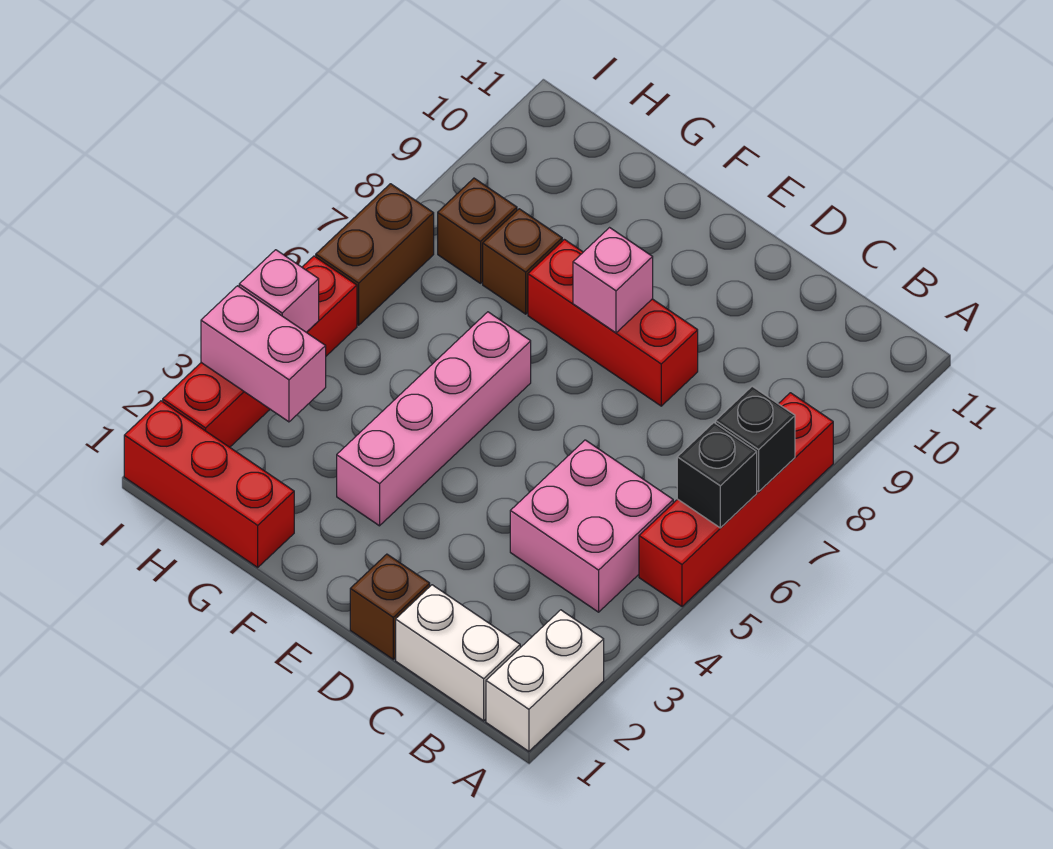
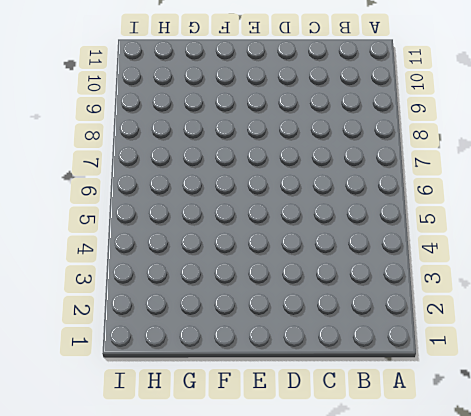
none -> white brick A1:A2 level 1
none -> red brick A5:A8 level 1
none -> white brick B1:C1 level 1

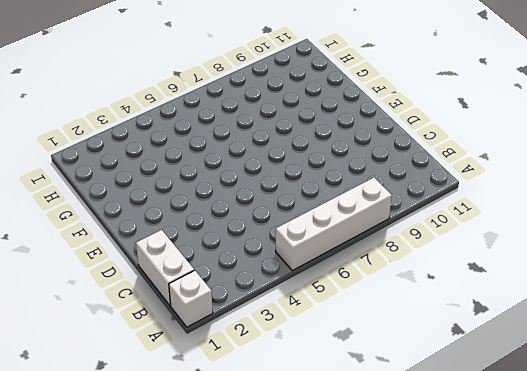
white brick A1 level 1 -> white brick A1:A2 level 1
white brick A5:A8 level 1 -> red brick A5:A8 level 1
none -> pink brick B4:C5 level 1
none -> brown brick D1 level 1
none -> red brick D8:F8 level 1

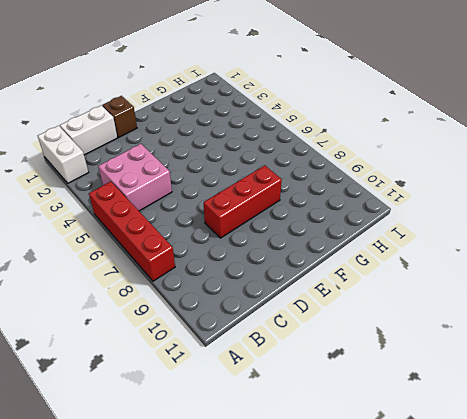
none -> pink brick F3:F6 level 1
none -> red brick G1:I1 level 1
none -> brown brick G8 level 1

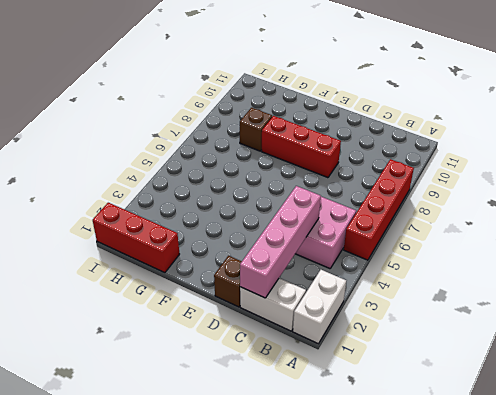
pink brick C1:C4 level 2 -> pink brick F3:F6 level 1
none -> brown brick H8 level 1
none -> red brick I2:I5 level 1
none -> brown brick I6:I7 level 1

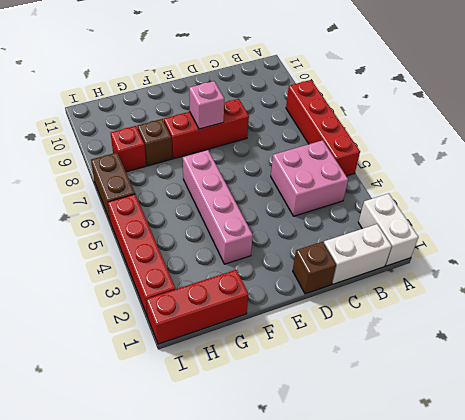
red brick H8 level 1 -> brown brick H8 level 1
none -> black brick A6 level 2
none -> black brick A7 level 2
none -> pink brick H3:I3 level 2

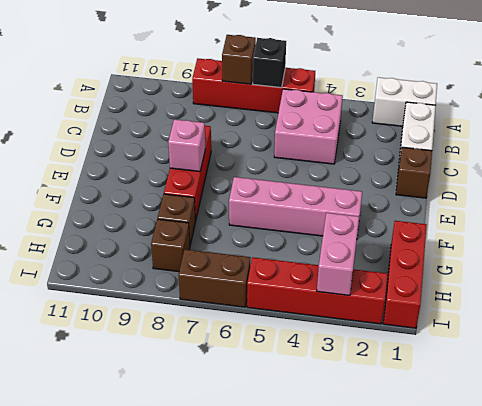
brown brick A7 level 2 -> black brick A7 level 2
none -> pink brick I4 level 2

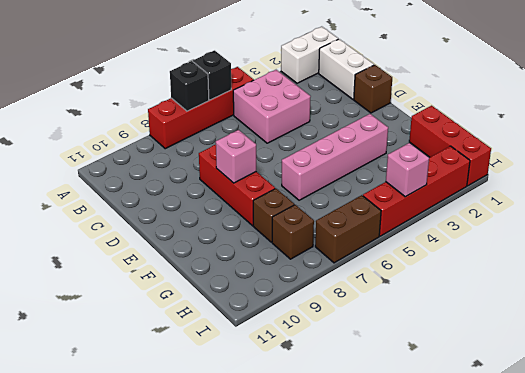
none -> pink brick H3:I3 level 2

